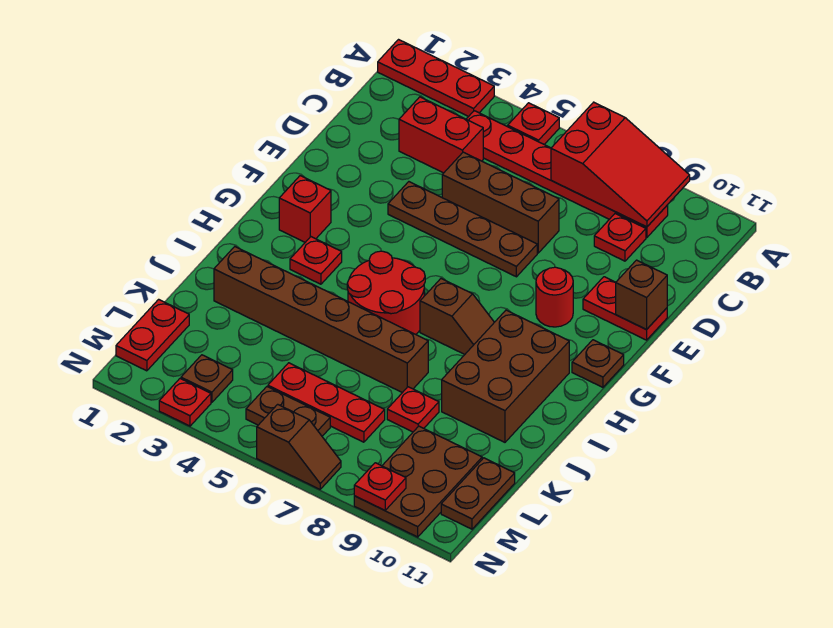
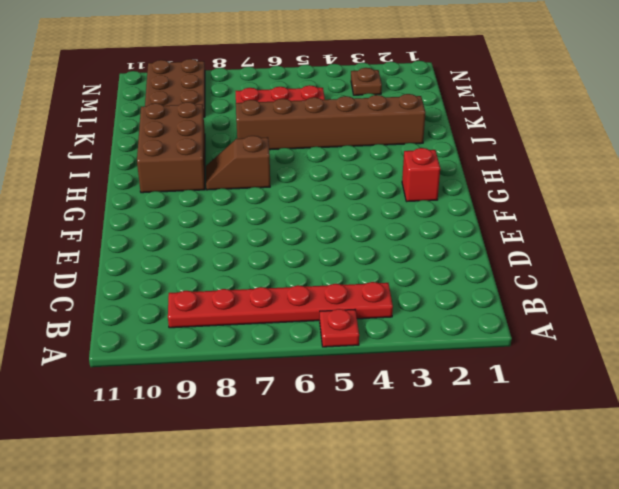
none -> red plate A1:A3 level 1
none -> red brick C3:C4 level 1
none -> red plate C9 level 1

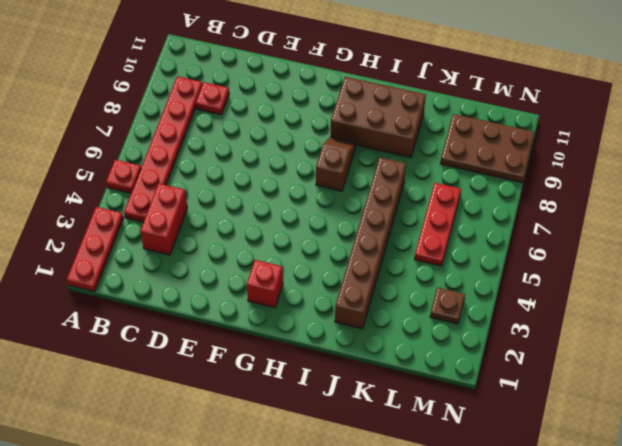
none -> brown brick D5:D7 level 1
none -> brown plate E4:E7 level 1
none -> red plate E10:E11 level 1

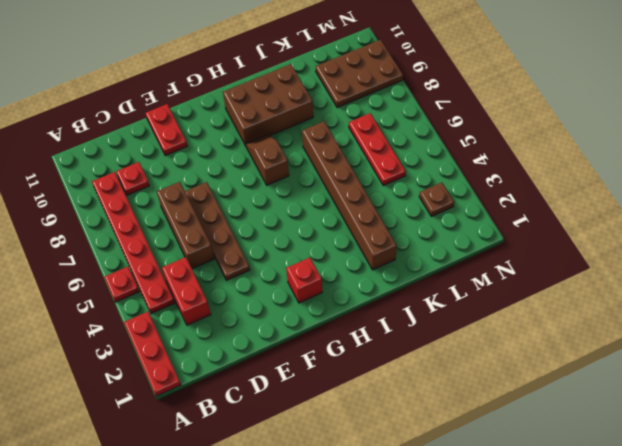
none -> red round brick F9 level 1
none -> brown plate G11 level 1
none -> red plate H3 level 1

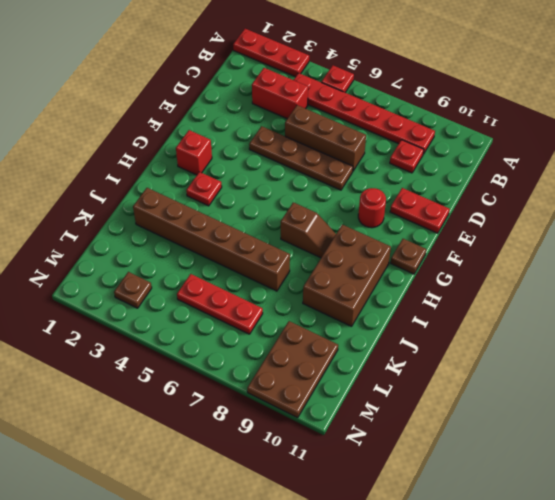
none -> red round brick H5:I6 level 1
none -> red plate K8 level 1
none -> red plate L1:M1 level 1

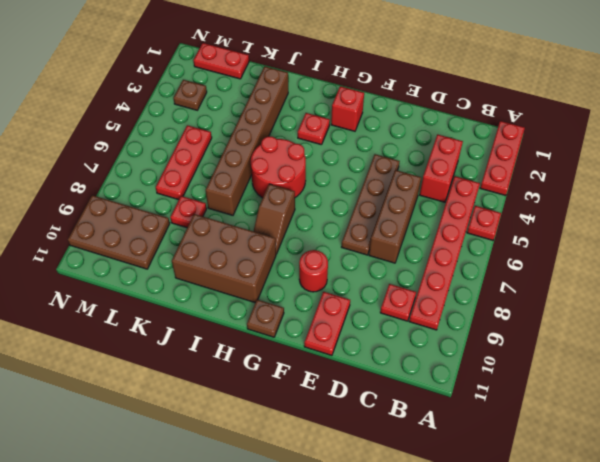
none -> brown plate L11:M11 level 1
none -> brown plate M5:M6 level 1
none -> red plate N3 level 1

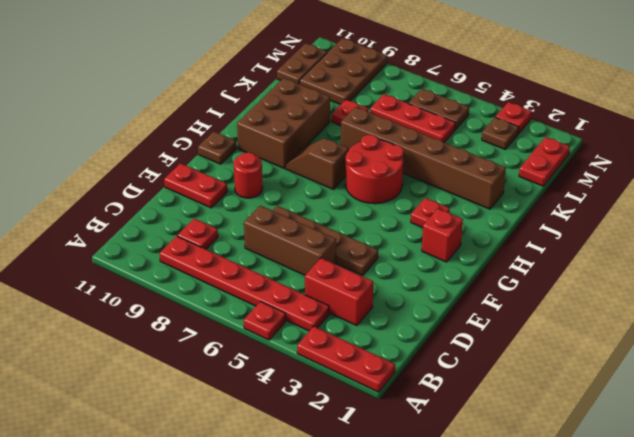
none -> brown slope N6:N7 level 1 top 6
none -> red slope A7:B9 level 2 top 7
none -> brown brick E11 level 2

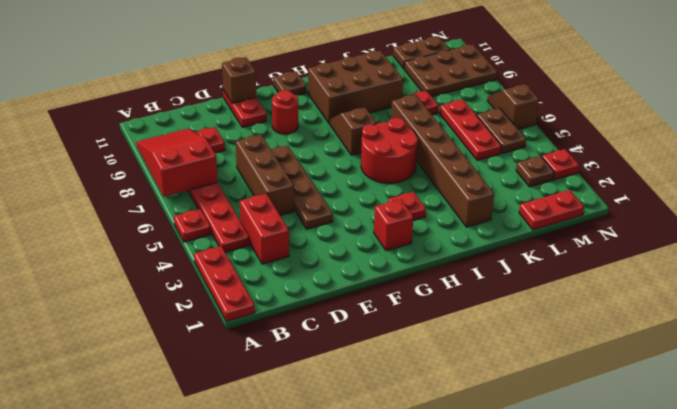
none -> red plate N9 level 2

